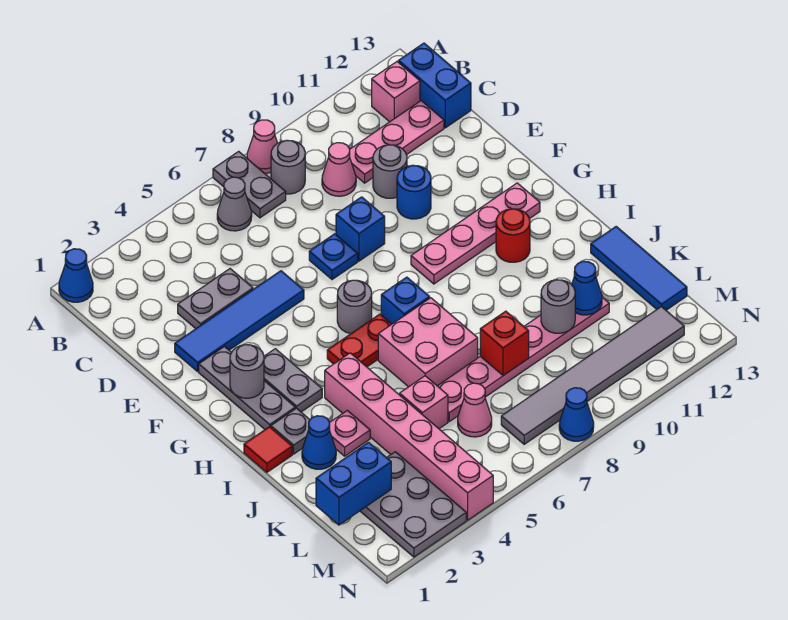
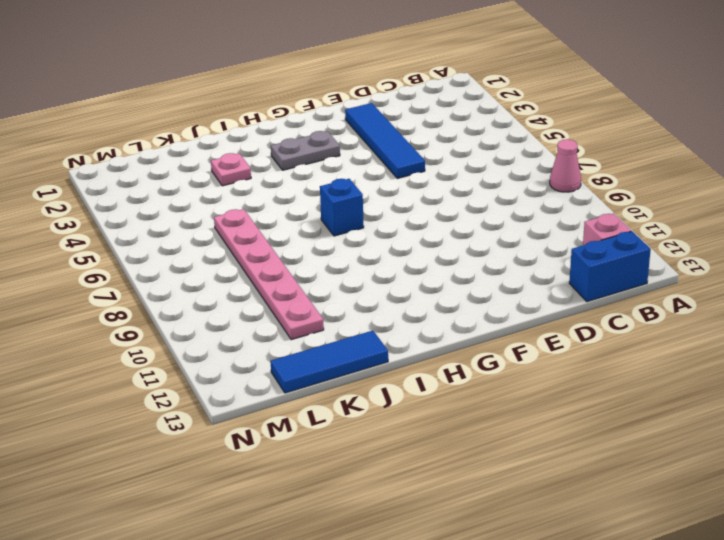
none -> blue cone A1 level 1
none -> grey plate A7:B7 level 1
none -> grey cone B6 level 1
none -> grey round brick B8 level 1

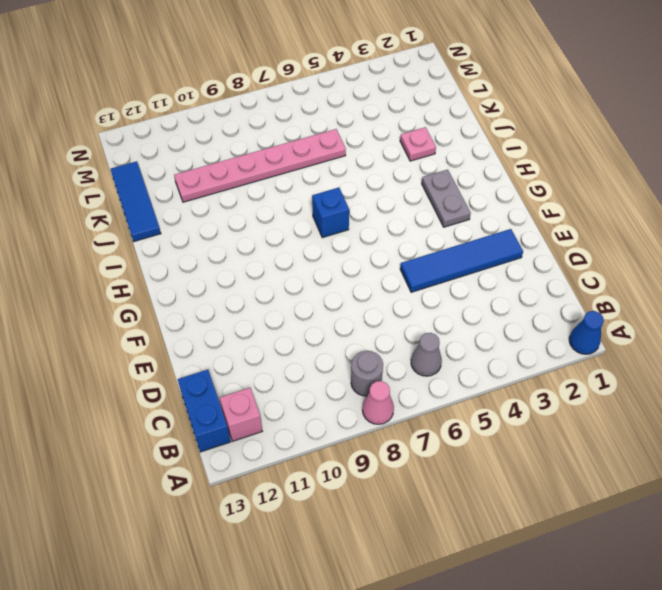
none -> grey plate A7:B7 level 1
none -> pink cone C9 level 1
none -> pink plate C10:C12 level 1
none -> grey plate D3:D4 level 1

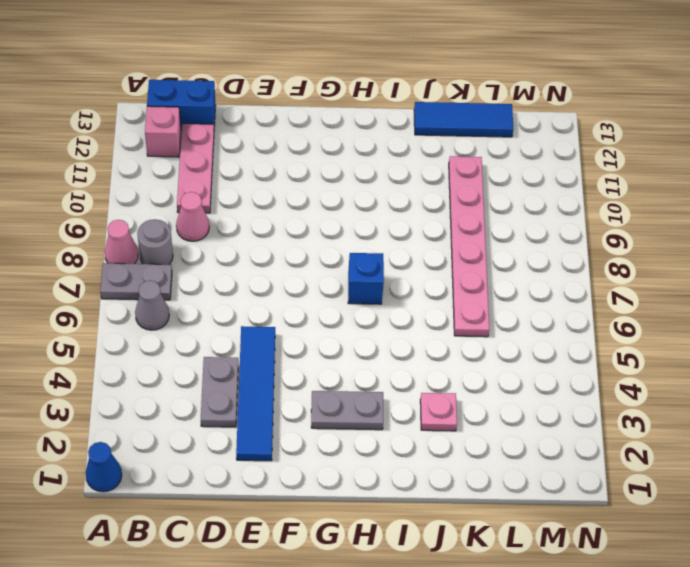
none -> grey round brick D10 level 1
none -> blue plate E7 level 1
none -> blue brick E8 level 1
none -> blue round brick E10 level 1

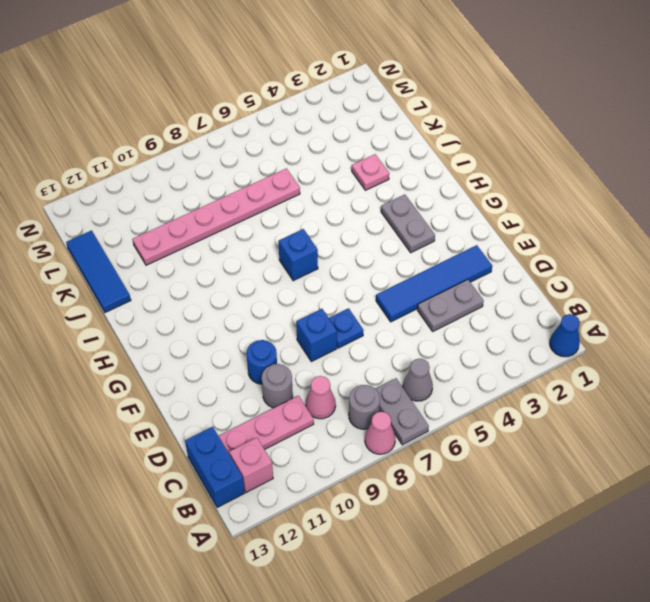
none -> grey plate F2:H2 level 1
none -> grey round brick G6 level 1
none -> pink plate G9:G12 level 1
none -> red plate H5:H6 level 1

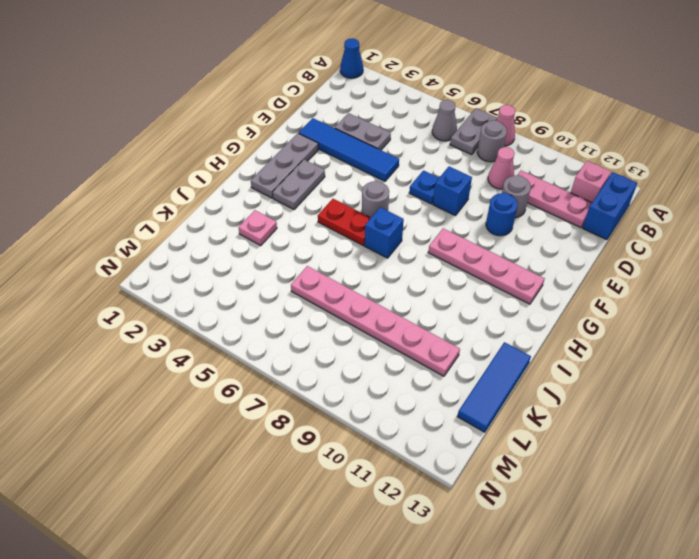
none -> red round brick H11 level 1
none -> red tile I1 level 1
none -> grey plate I2 level 1
none -> pink brick I4:N4 level 1

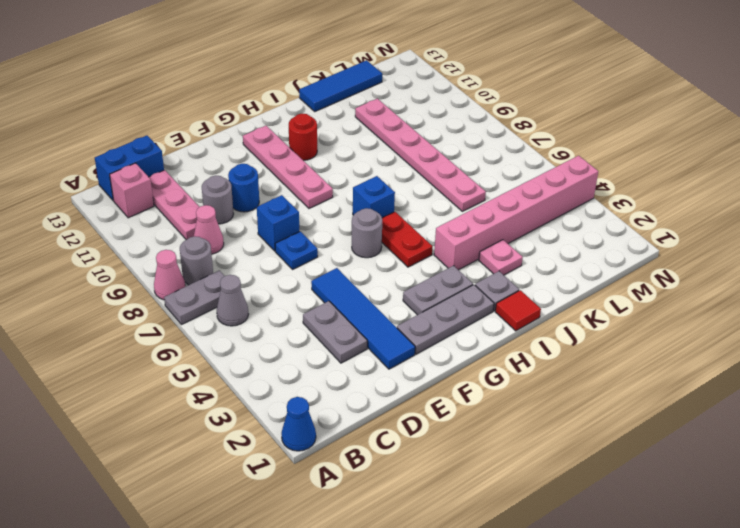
none -> pink brick I6:J7 level 1
none -> blue cone J2 level 1
none -> pink brick K5 level 1
none -> grey plate L2:N3 level 1

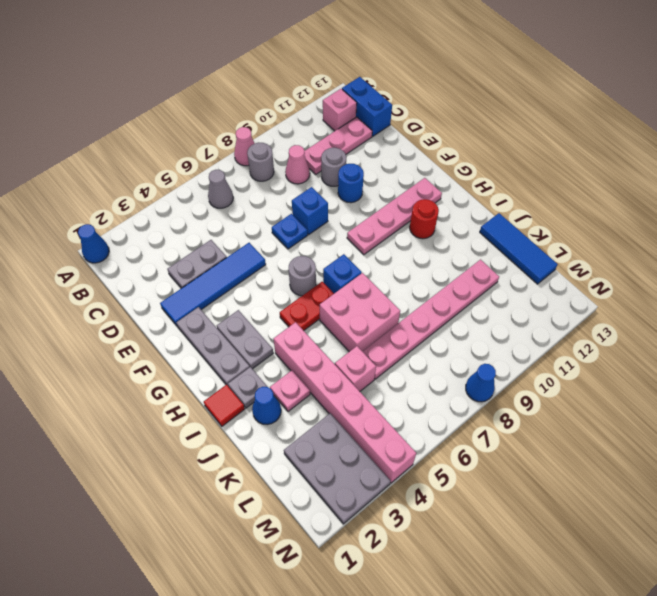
none -> grey plate A7:B7 level 1
none -> pink cone L6 level 1
none -> grey tile M7:M12 level 1
none -> grey round brick G2 level 2

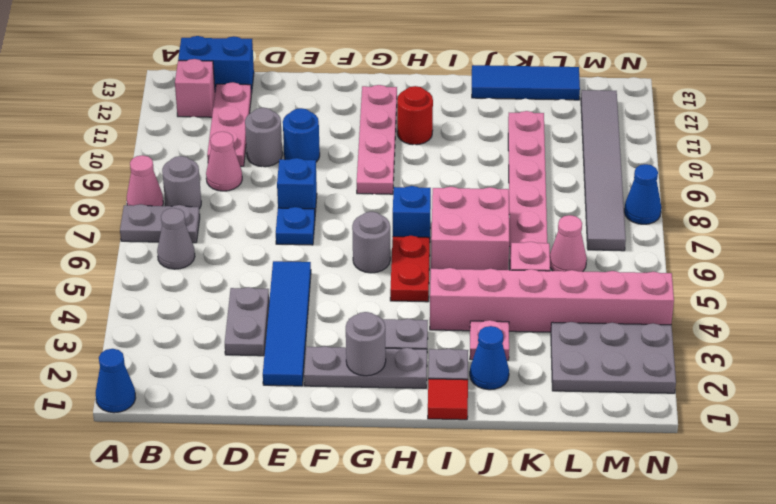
none -> red brick K8 level 2
none -> grey round brick K10 level 2
none -> blue cone K11 level 2
none -> blue brick L1:L2 level 2

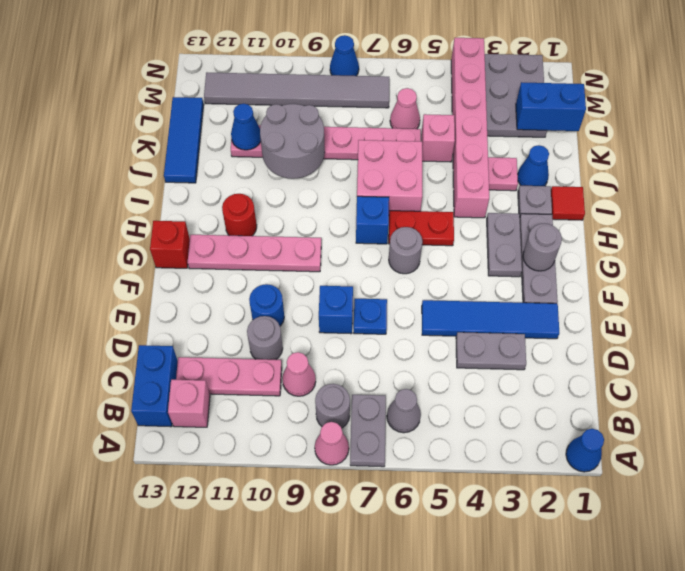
red brick G13 level 1 -> red brick K8 level 2
grey round brick J9:K10 level 2 -> grey round brick K10 level 2

